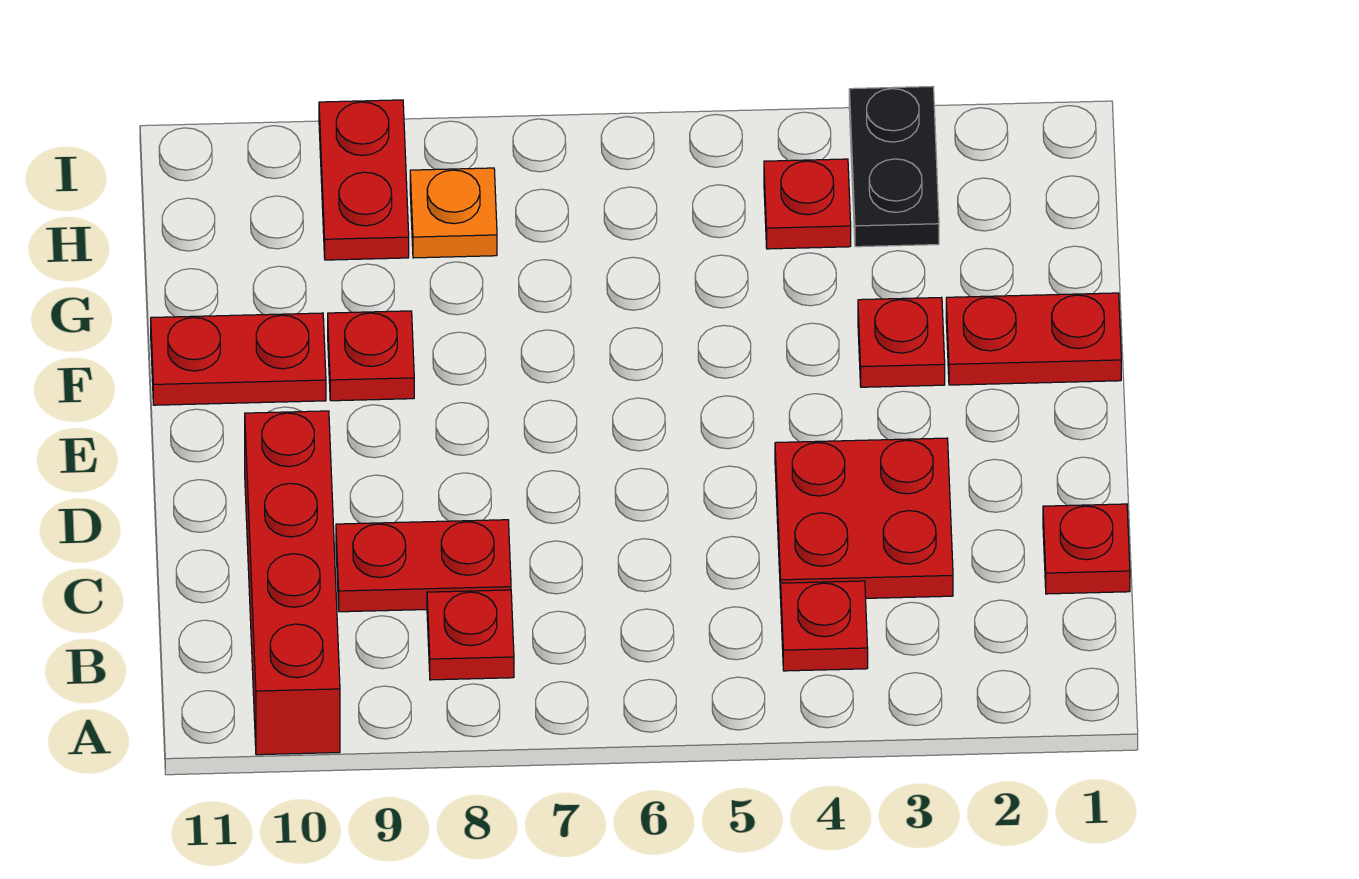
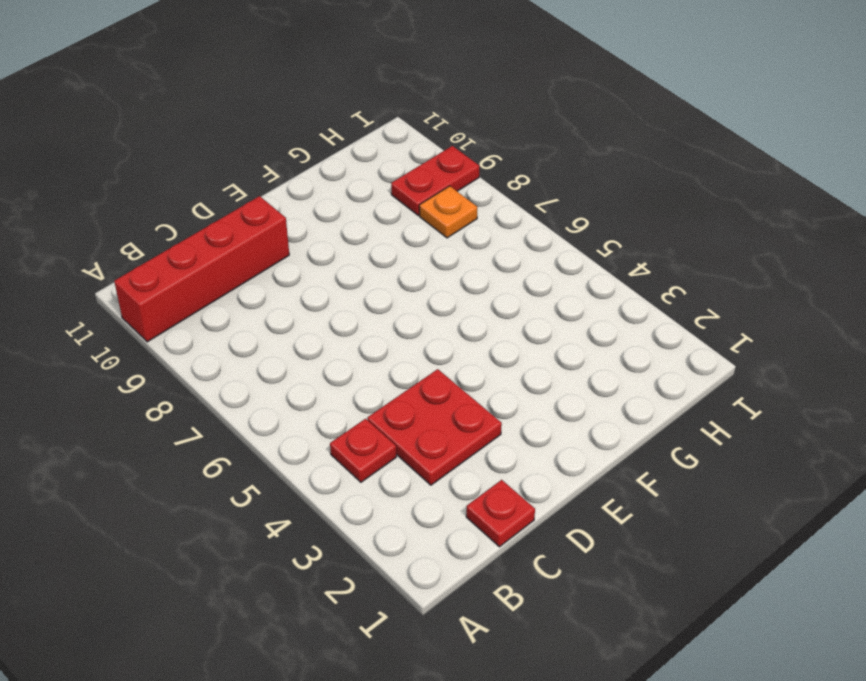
none -> red plate B8 level 1
none -> red plate C8:C9 level 1
none -> red plate F1:F2 level 1

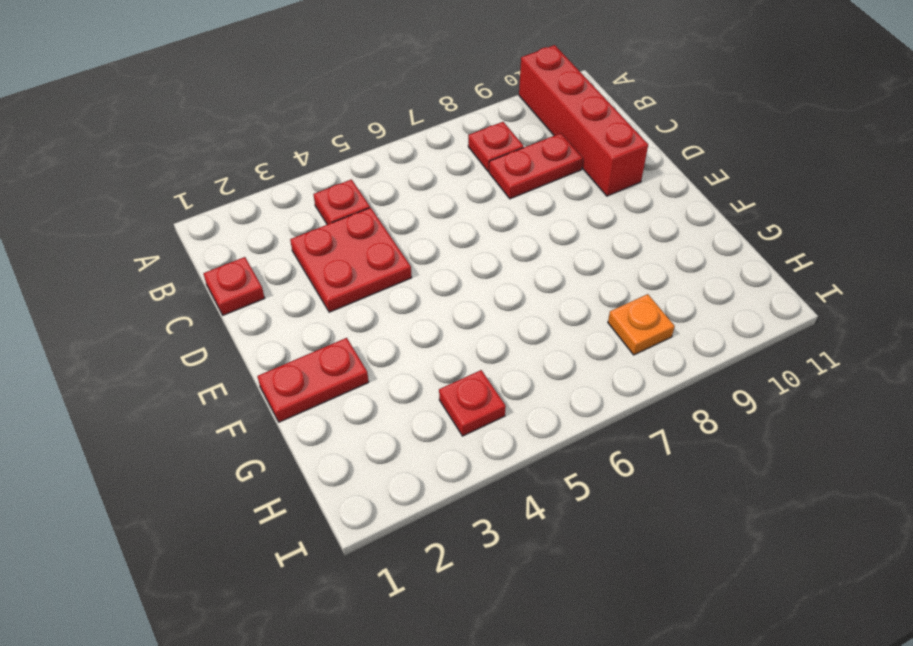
none -> red plate F3 level 1
none -> red plate F9 level 1
none -> red plate F10:F11 level 1

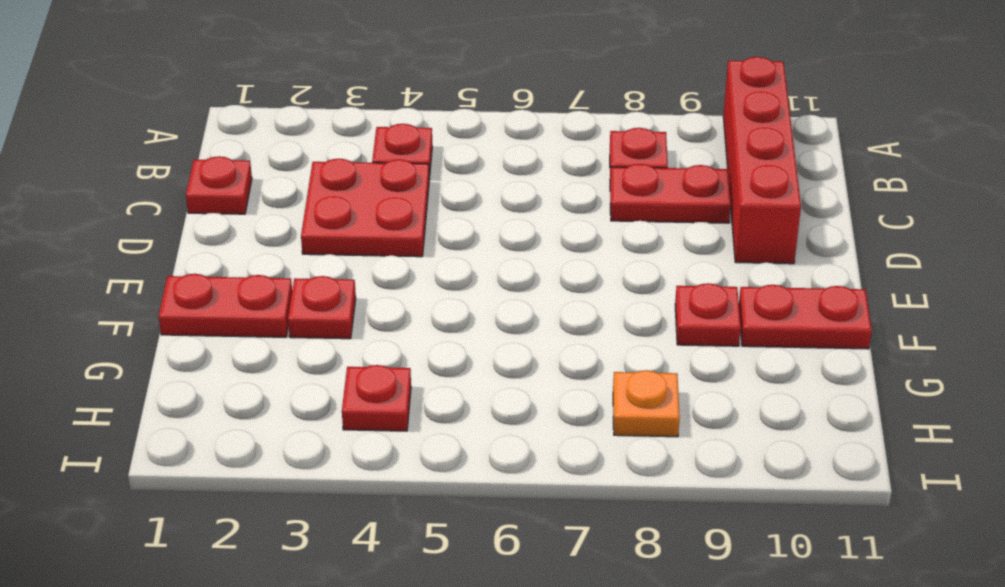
none -> black plate H3:I3 level 1
none -> red plate H9:I9 level 1

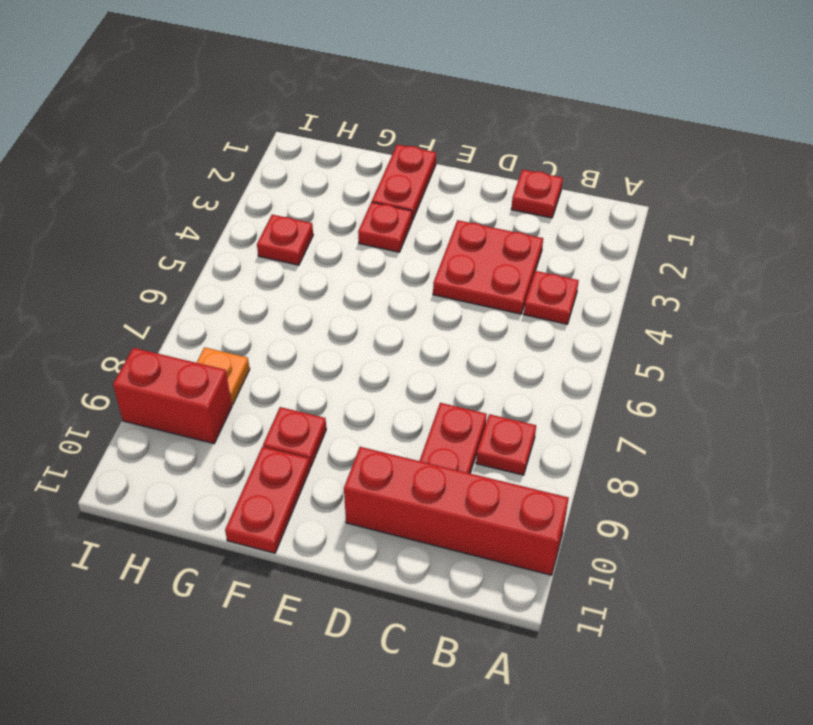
red brick H9:I9 level 1 -> red plate H9:I9 level 1
none -> black plate H3:I3 level 1

